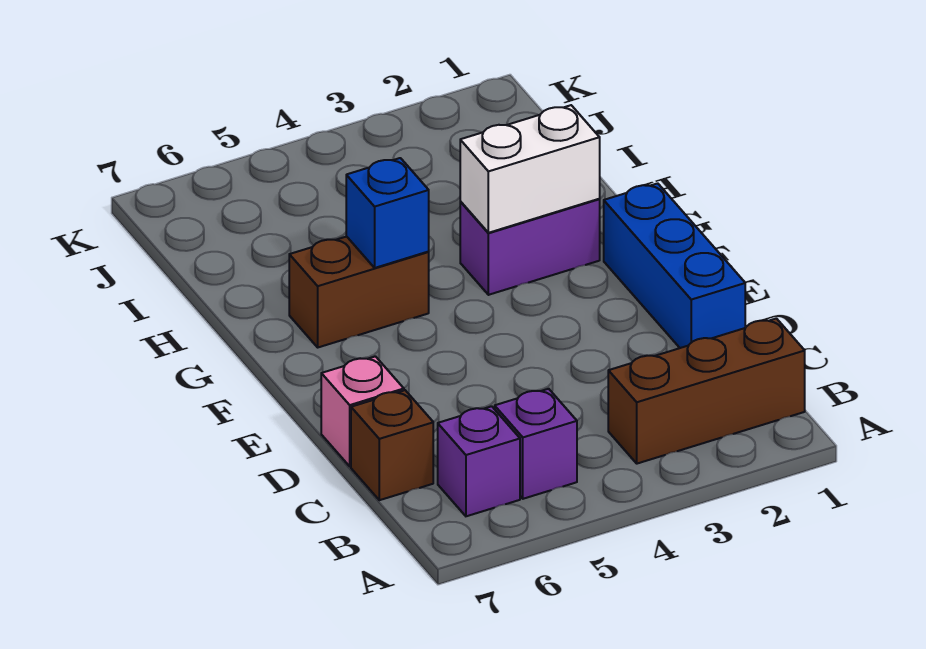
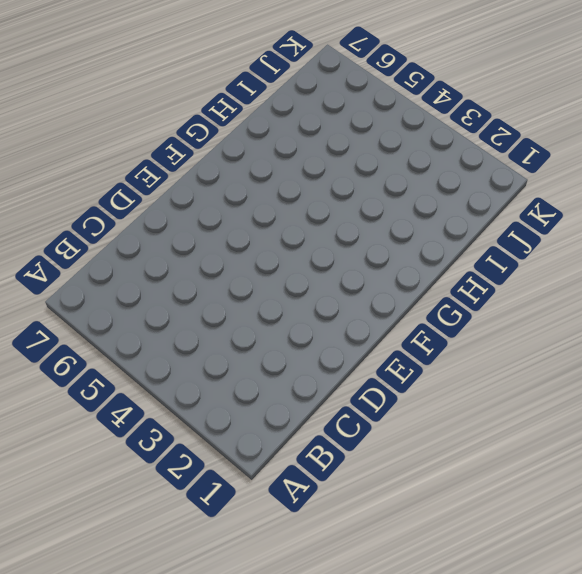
none -> brown brick B1:B3 level 1
none -> purple brick B5 level 1

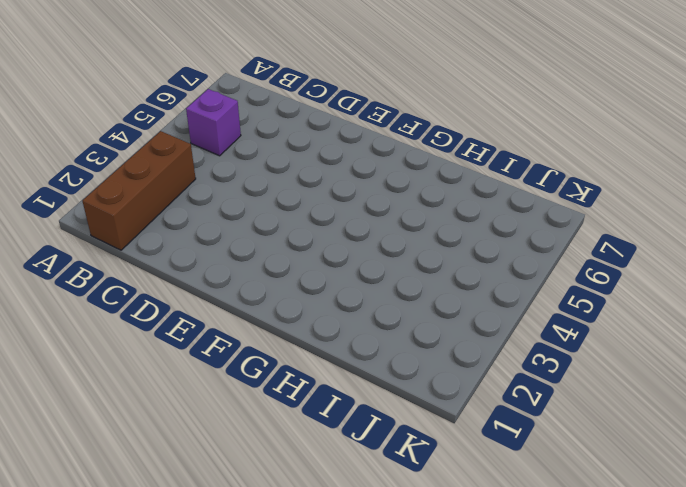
none -> purple brick B6 level 1
none -> brown brick C7 level 1

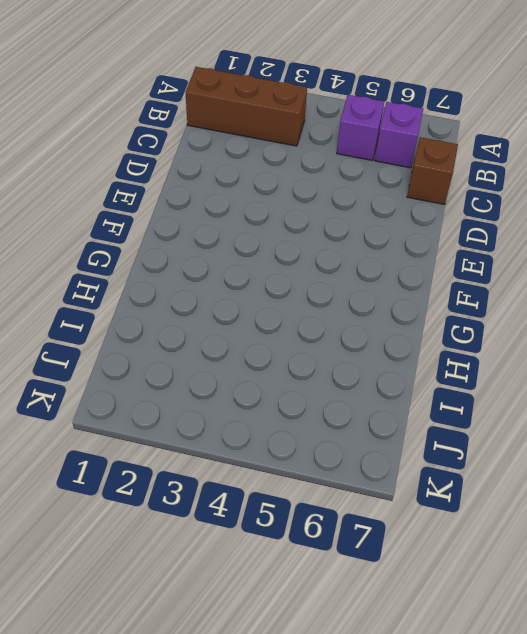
none -> blue brick D1:F1 level 1
none -> pink brick D7 level 1

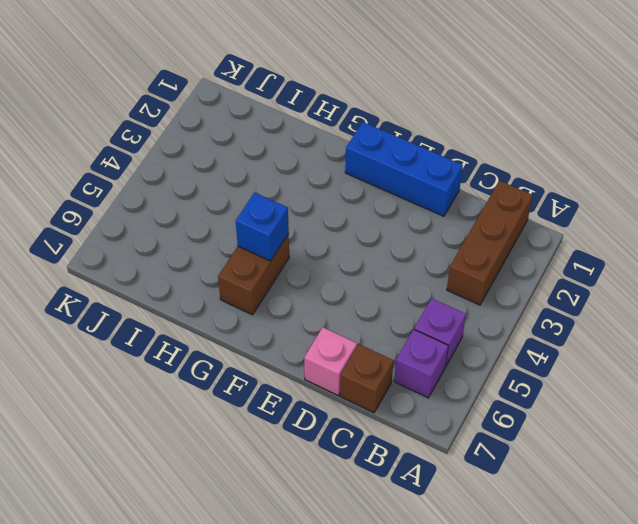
none -> purple brick G2:G3 level 1
none -> white brick G2:G3 level 2

